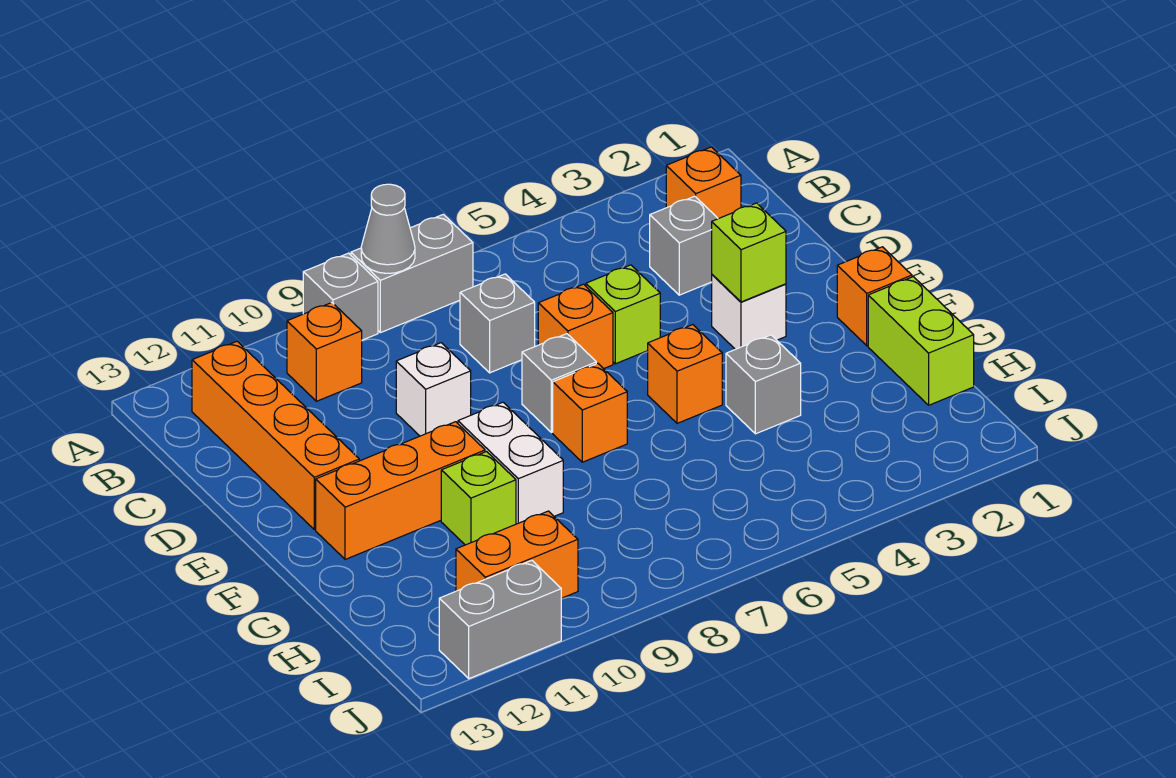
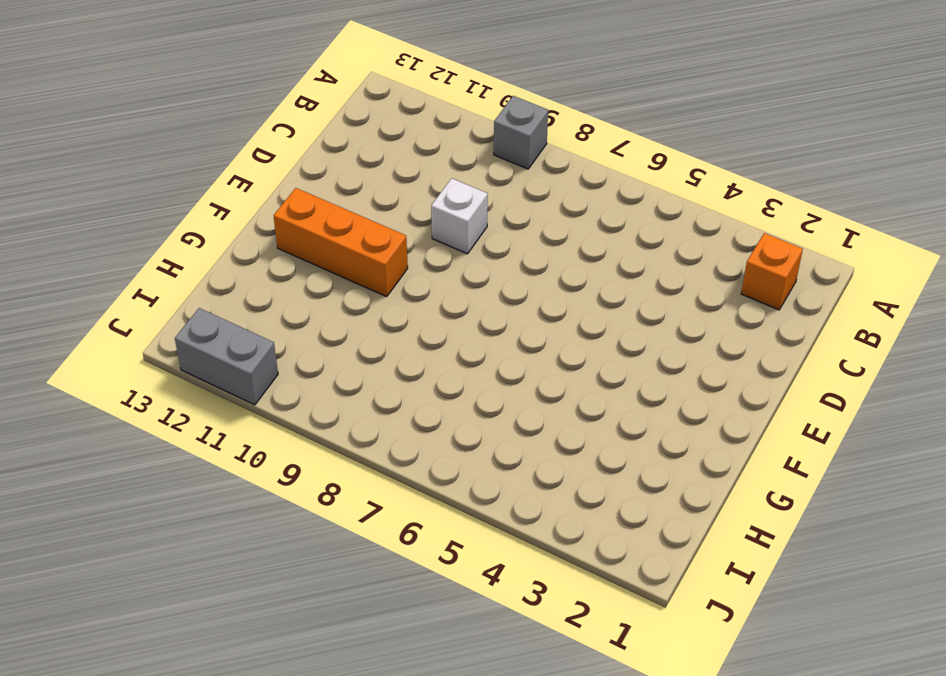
none -> grey brick A7:A8 level 1
none -> orange brick B10 level 1
none -> orange brick B12:E12 level 1

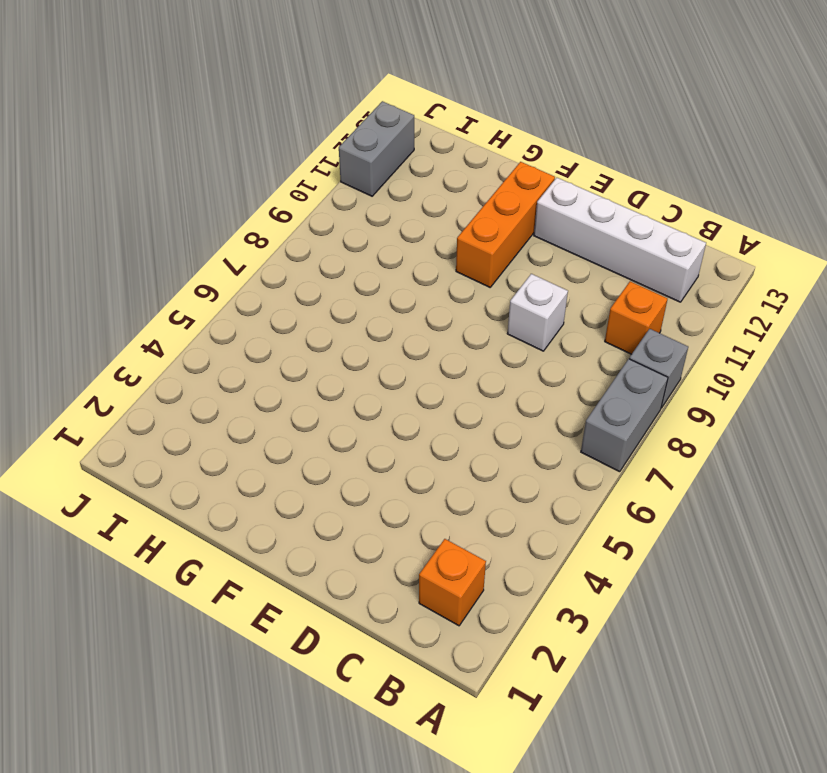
white brick B12:E12 level 1 -> orange brick B12:E12 level 1
none -> grey brick C3 level 1
none -> grey brick C7 level 1
none -> lime brick D5 level 1

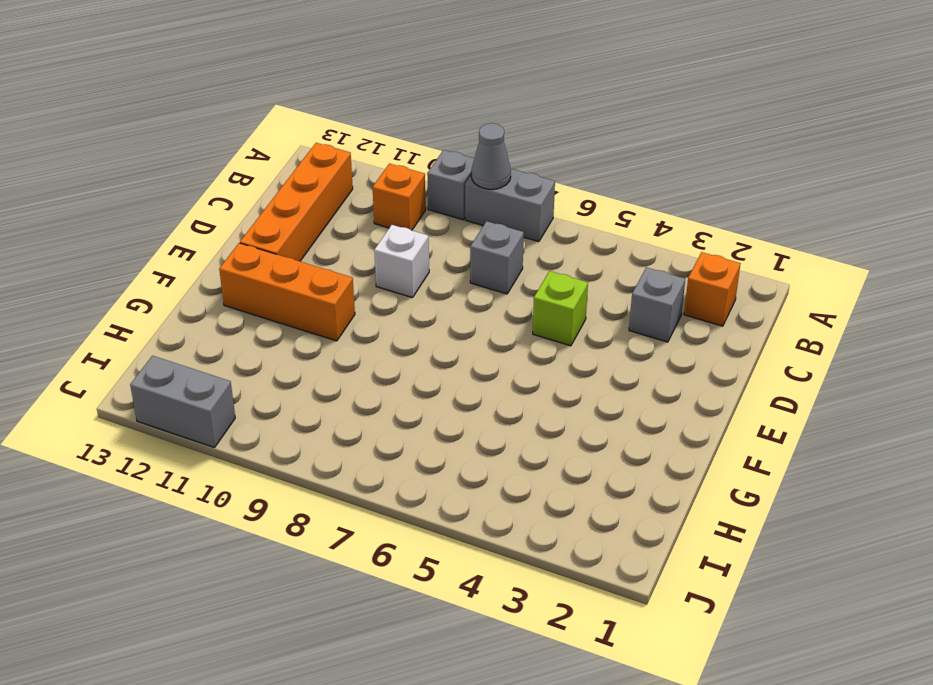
none -> orange brick D6 level 1
none -> white brick E3 level 1
none -> grey brick E7 level 1

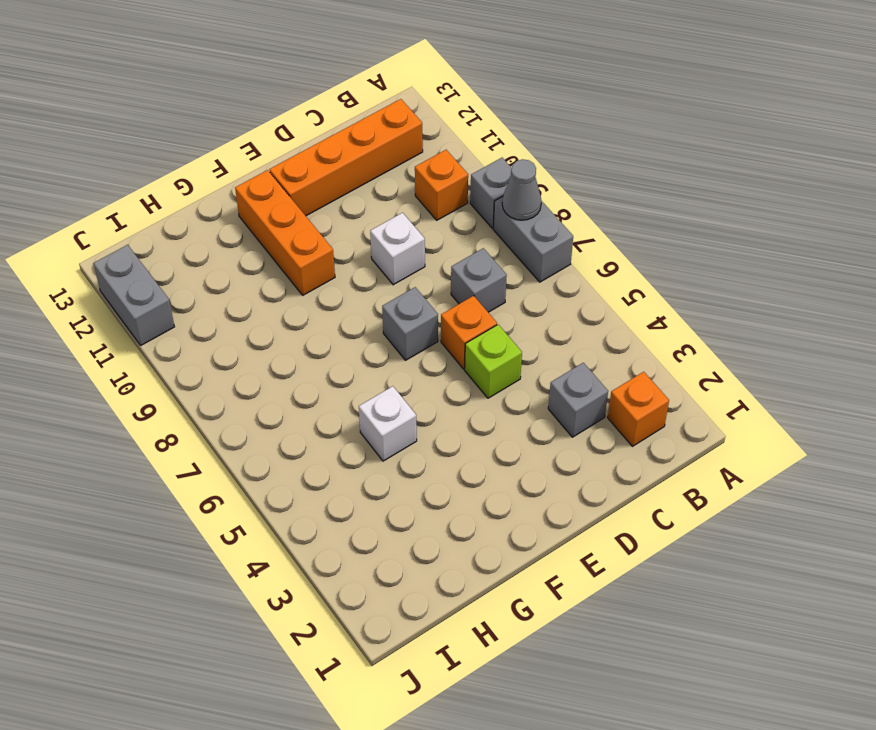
white brick G5 level 1 -> white brick E3 level 1
none -> orange brick F1 level 1
none -> orange brick F5 level 1
none -> orange brick F7 level 1

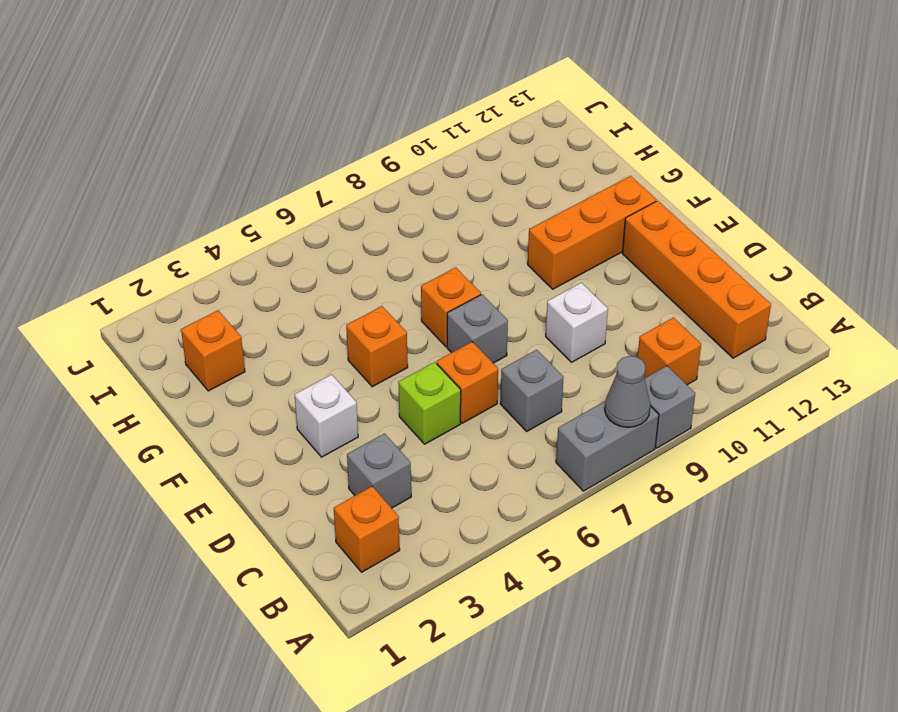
orange brick H2 level 1 -> orange brick F1 level 1
none -> white brick F9:G9 level 1
none -> lime brick G1:H1 level 1
none -> grey brick G4 level 1

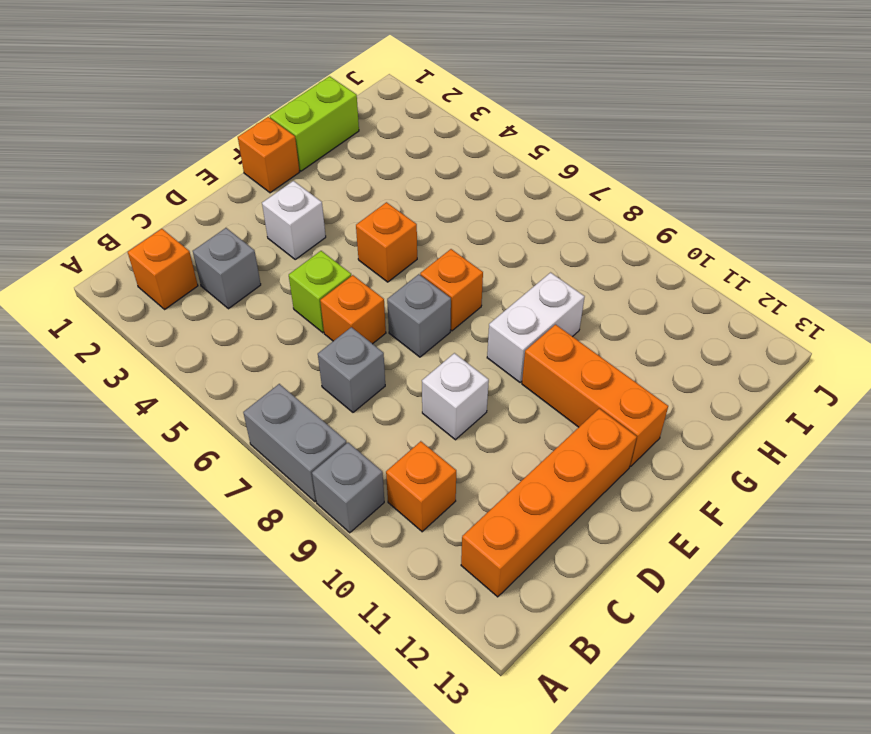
none -> grey brick G4 level 1
none -> lime brick G10 level 1
none -> orange brick I10:I11 level 1

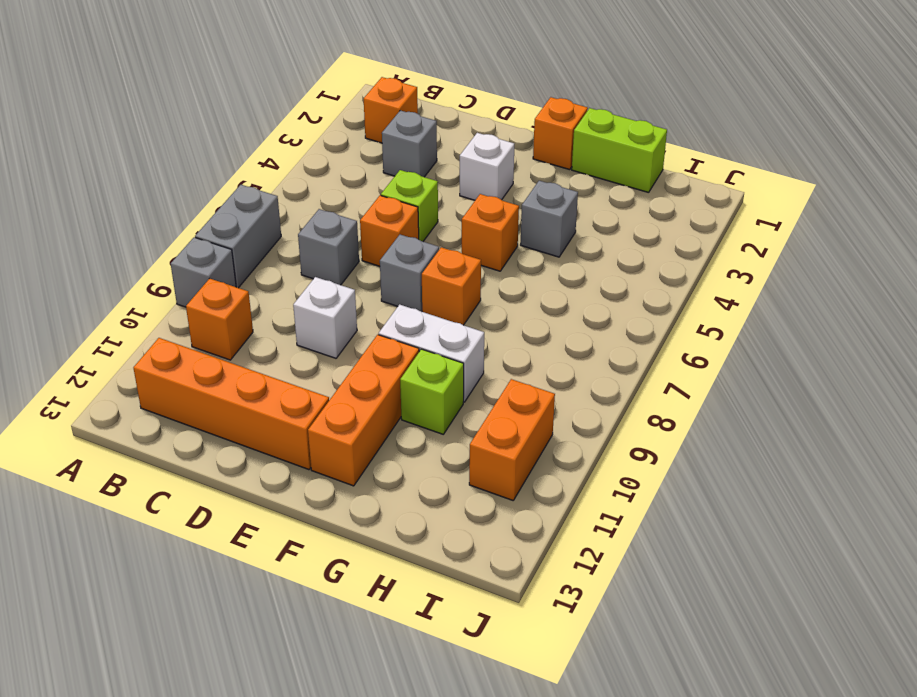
none -> grey brick J11:J12 level 1
none -> grey cone A8 level 2
none -> lime brick E3 level 2

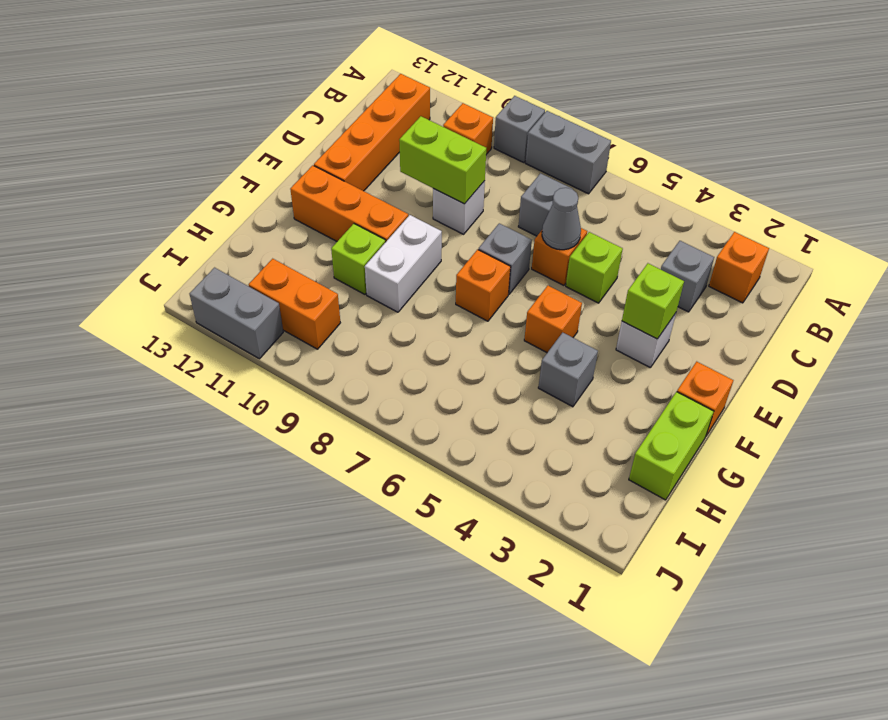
grey cone D6 level 2 -> grey cone A8 level 2
lime brick D9:D10 level 2 -> none

